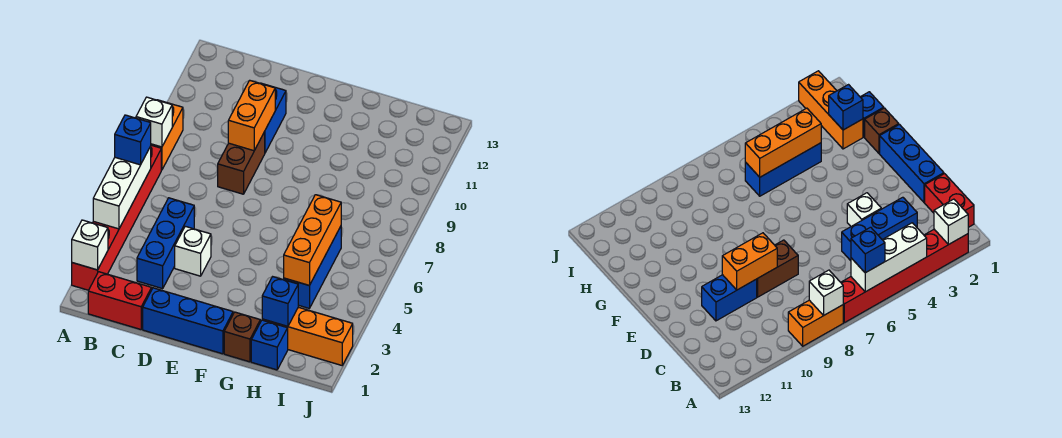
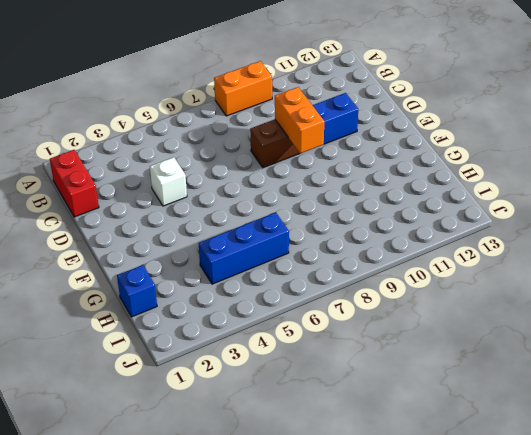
orange brick D9:E9 level 2 -> orange brick D9:D10 level 2
none -> red brick A2:A7 level 1
none -> blue brick C3:C5 level 1
none -> blue brick D1:F1 level 1

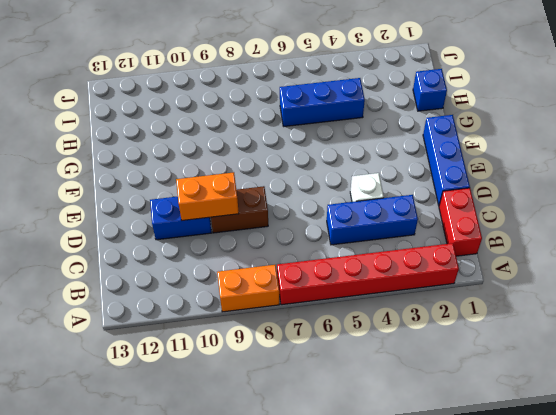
none -> brown brick G1 level 1
none -> orange brick H2:J2 level 1
none -> white brick A2 level 2

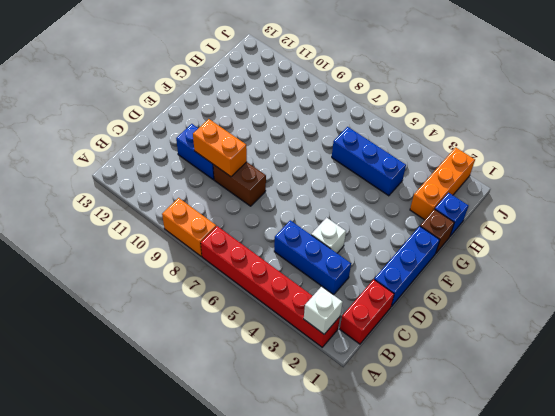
none -> white brick A4:A6 level 2
none -> white brick A8 level 2
none -> blue brick H2 level 2

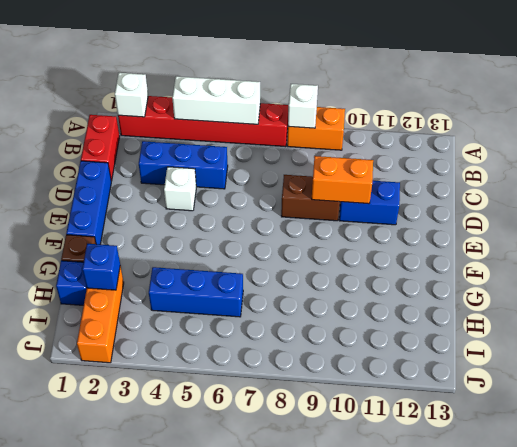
none -> orange brick H4:H6 level 2
none -> blue brick A6 level 3

